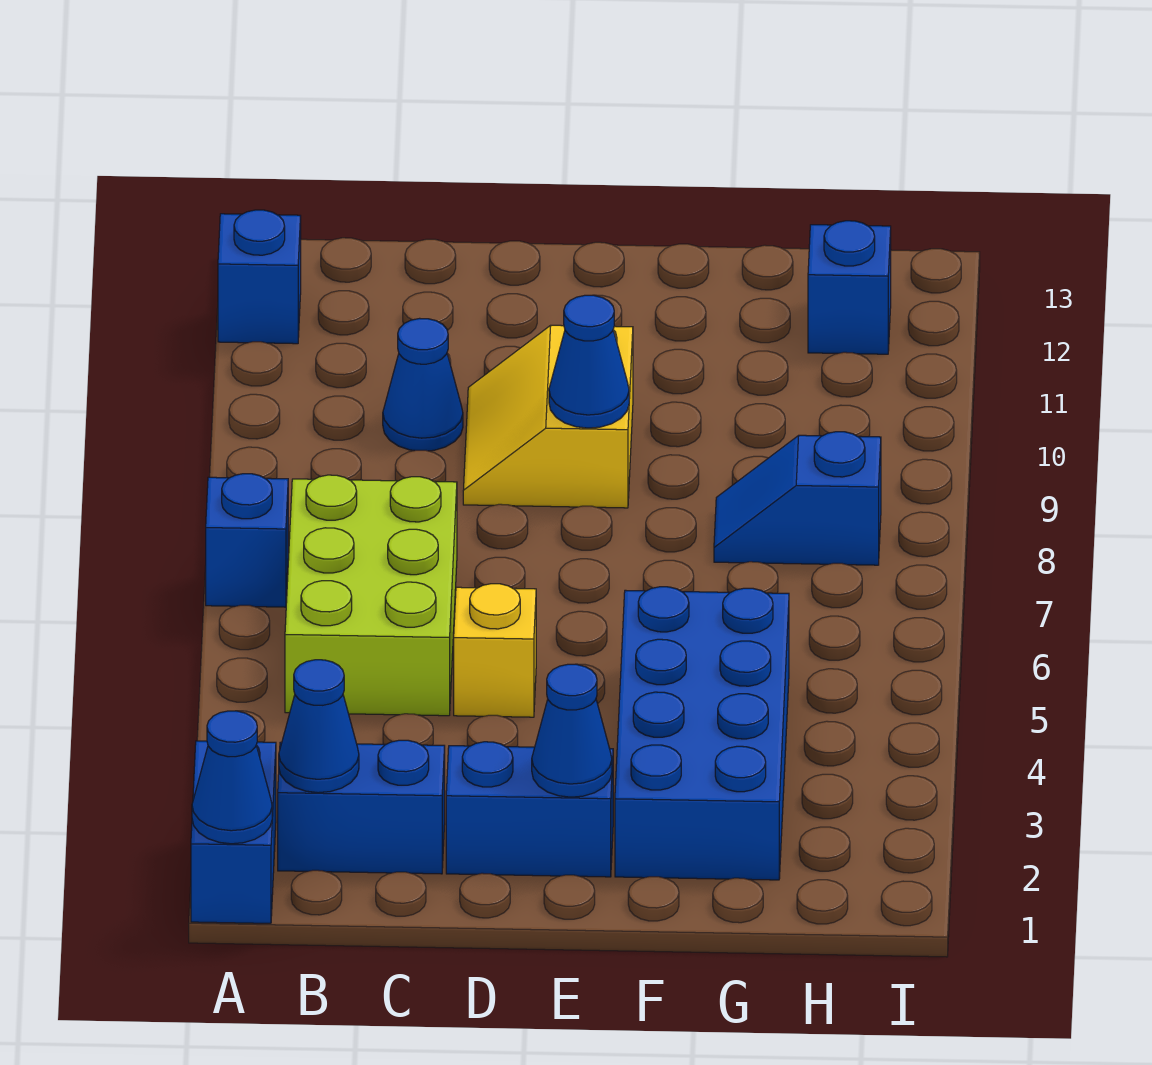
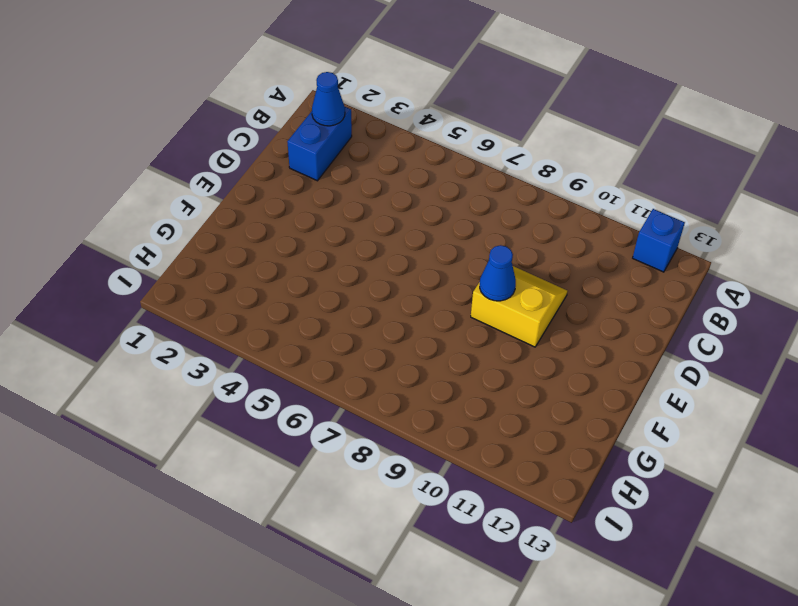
none -> blue brick A1:A2 level 1
none -> blue brick A7 level 1
none -> lime brick B5:C7 level 1

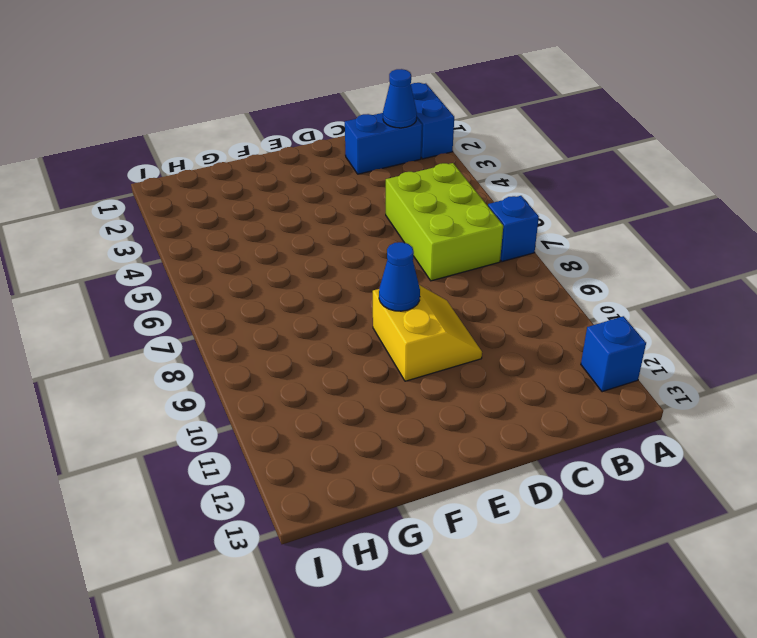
none -> blue cone C10 level 1
none -> blue brick D2:E2 level 1
none -> yellow brick D5 level 1

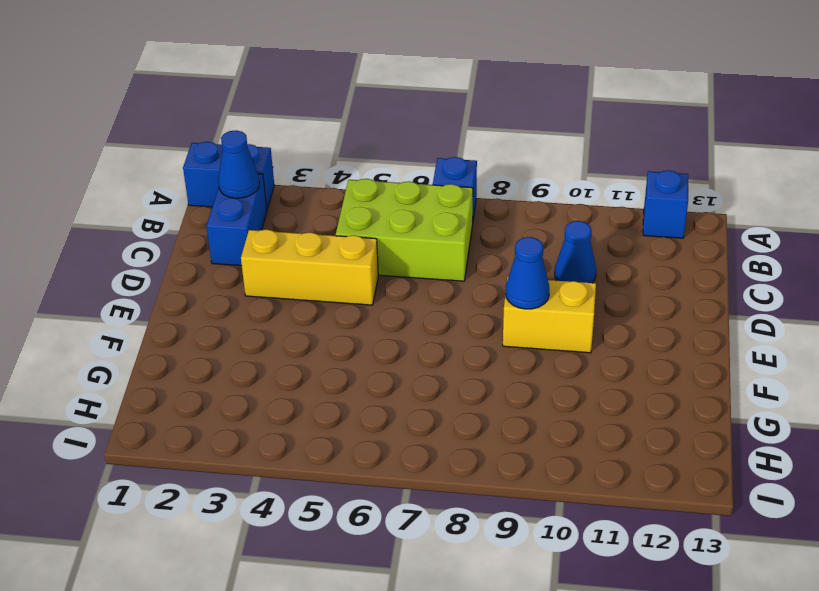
yellow brick D3:D5 level 1 -> yellow brick D5 level 1
none -> blue brick D2:E2 level 1
none -> blue brick F2:G5 level 1
none -> blue slope G8:H8 level 1 top H

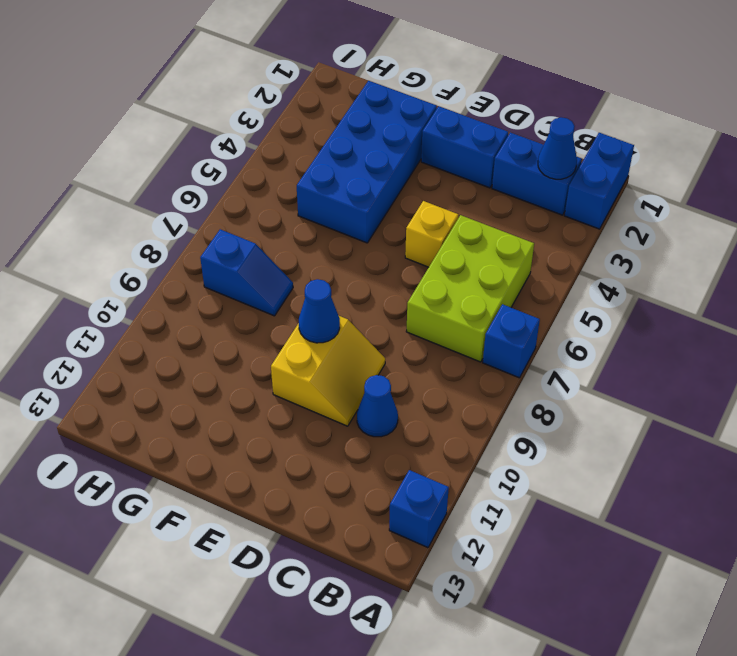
none -> blue brick H12 level 1
none -> blue cone A1 level 2
none -> blue cone E2 level 2

